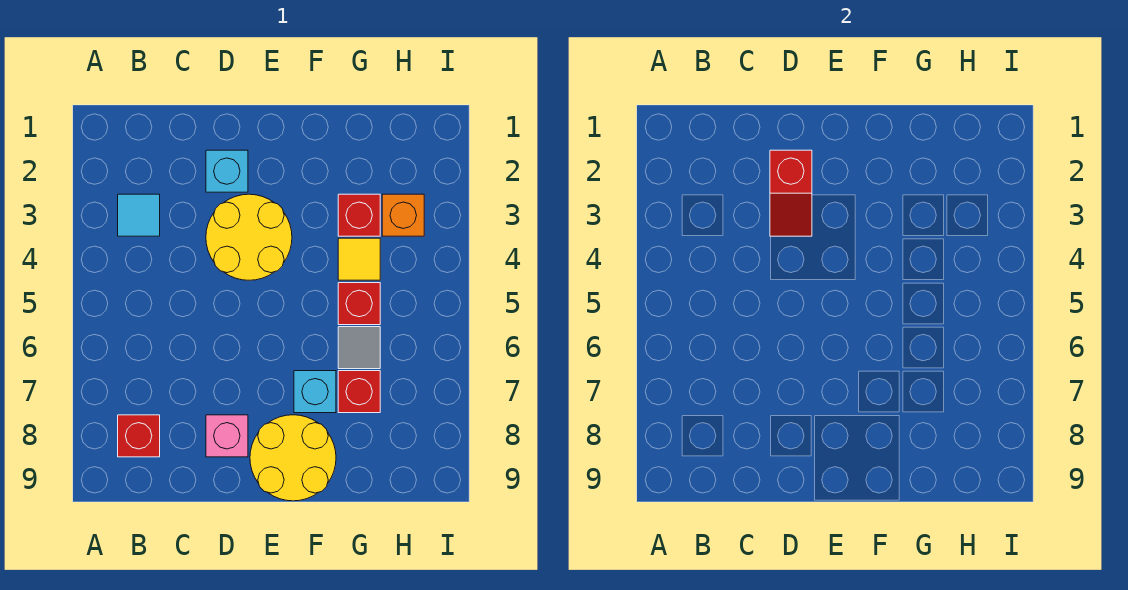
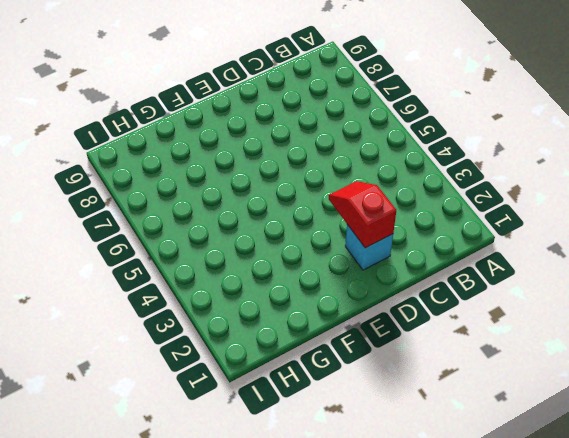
none -> cyan tile B3 level 1
none -> red brick B8 level 1
none -> yellow round brick D3:E4 level 1

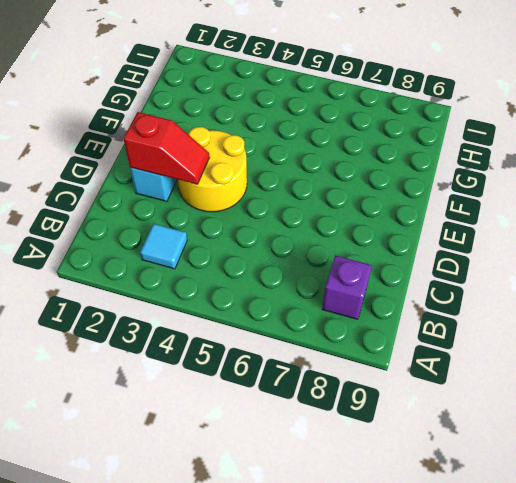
purple brick B8 level 1 -> red brick B8 level 1
none -> pink brick D8 level 1
none -> yellow round brick E8:F9 level 1
none -> cyan brick F7 level 1

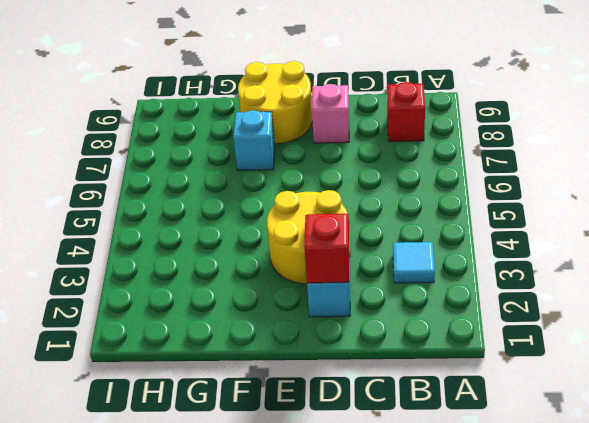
none -> red brick G3 level 1
none -> yellow tile G4 level 1
none -> red brick G5 level 1

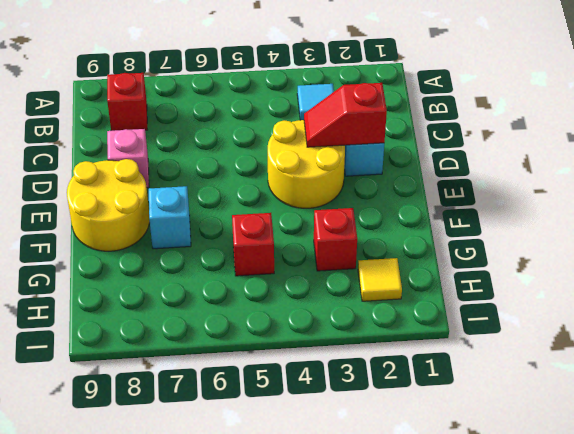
yellow tile H2 level 1 -> yellow tile G4 level 1
none -> grey tile G6 level 1
none -> red brick G7 level 1
none -> orange brick H3 level 1

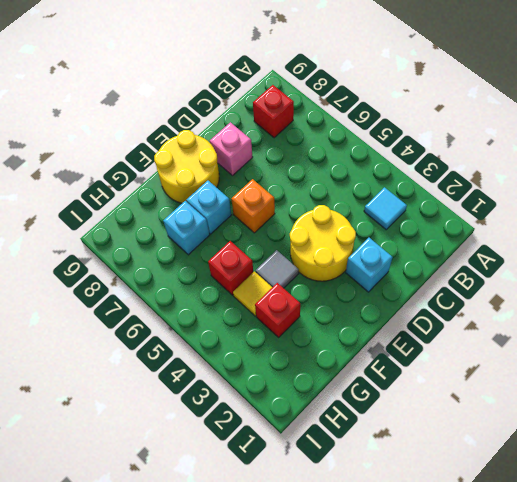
orange brick E6 level 1 -> orange brick H3 level 1
grey tile F4 level 1 -> grey tile G6 level 1
cyan brick G7 level 1 -> red brick G7 level 1
none -> red slope D2:D3 level 2 top 2

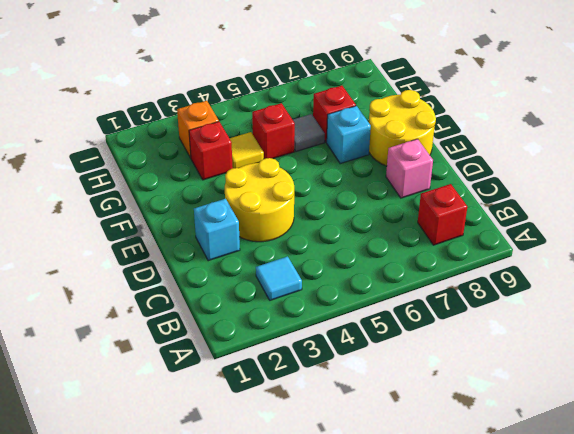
none -> red slope D2:D3 level 2 top 2

